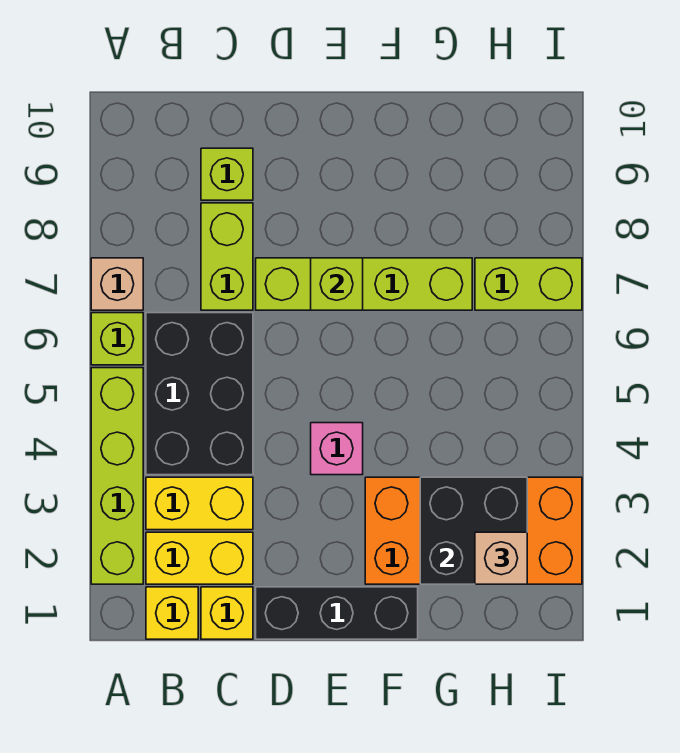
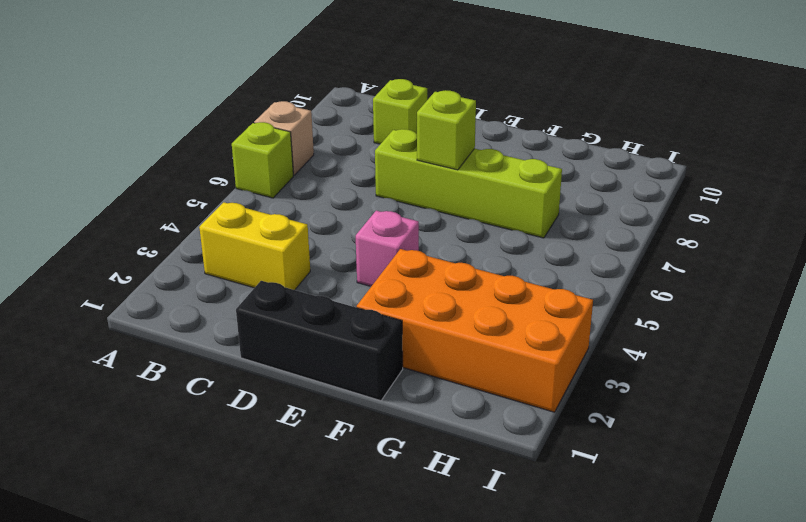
none -> lime brick A2:A5 level 1
none -> yellow brick B1 level 1
none -> yellow brick B2:C2 level 1

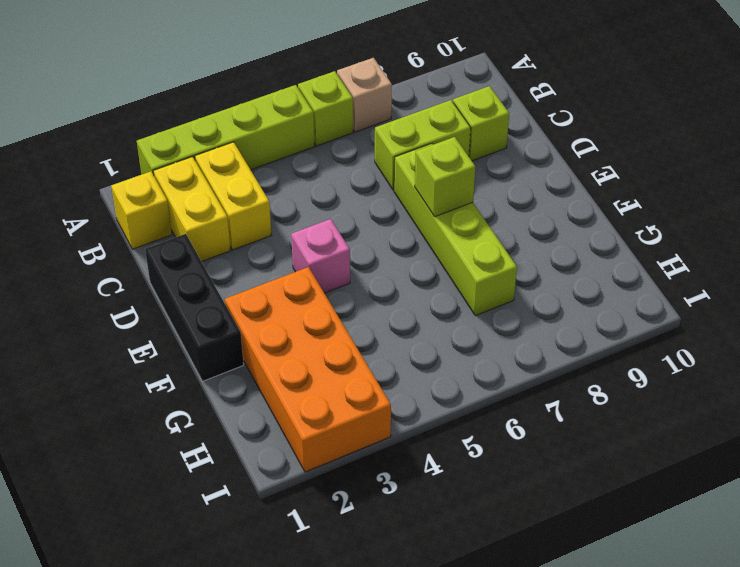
none -> black brick B4:C6 level 1
none -> yellow brick C1 level 1
none -> lime brick H7:I7 level 1

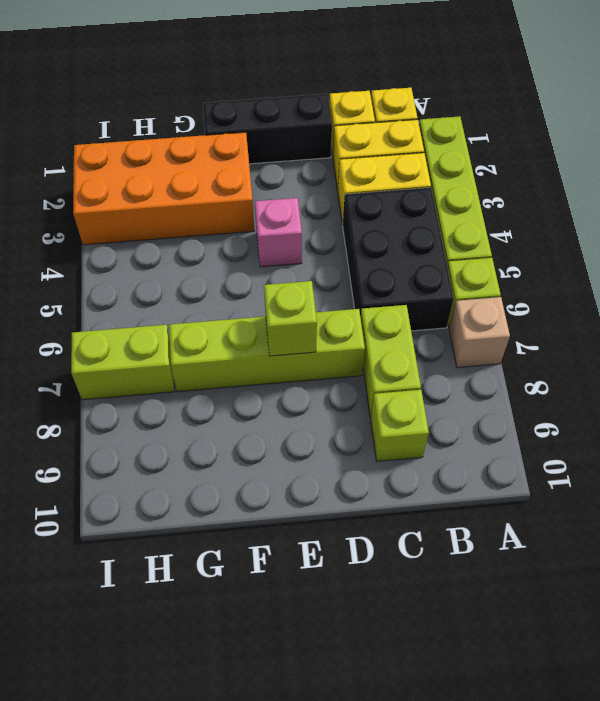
none -> black brick G2:H3 level 2
none -> tan brick H2 level 3

